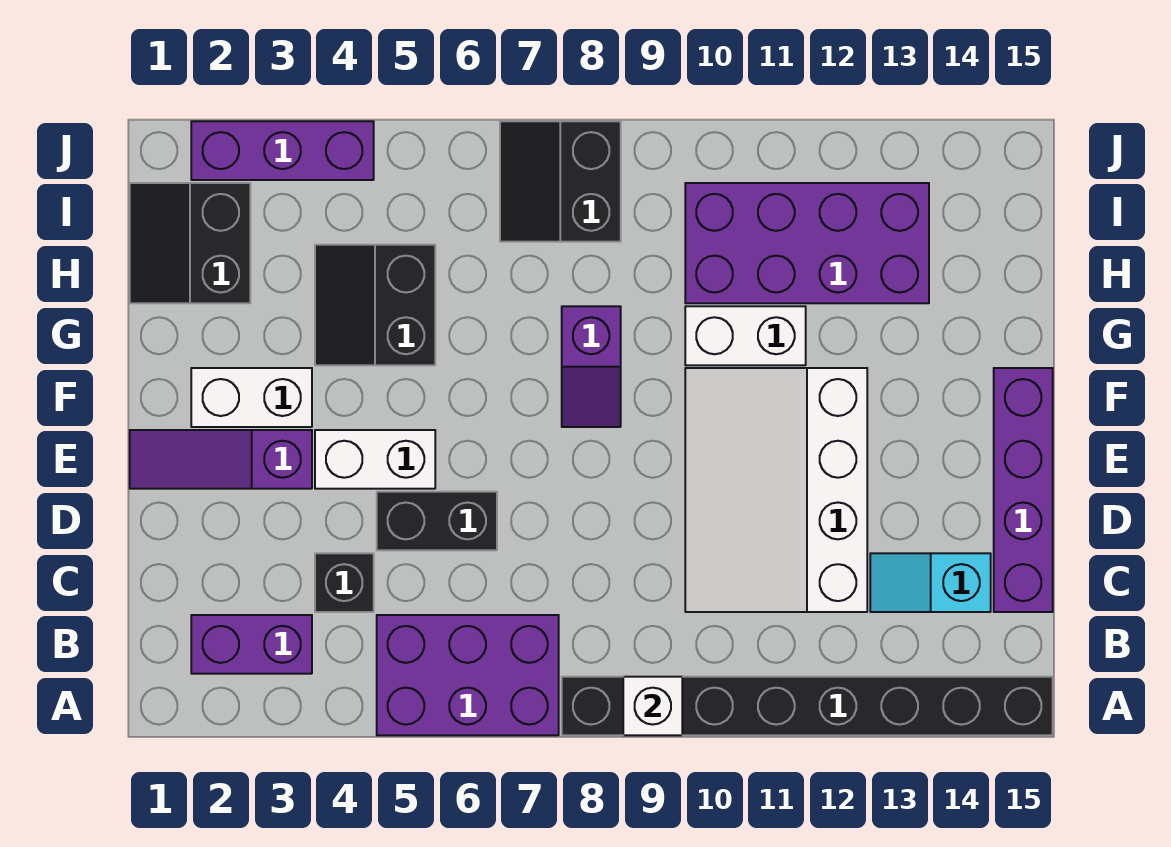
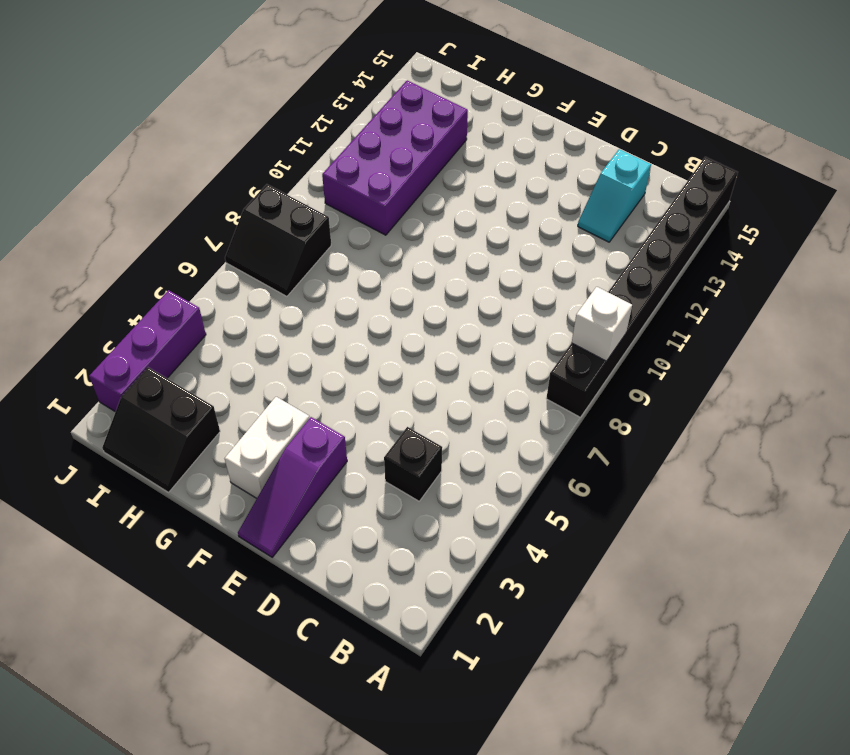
none -> purple brick A5:B7 level 1
none -> purple brick B2:B3 level 1
none -> white slope C10:F12 level 1 top 12

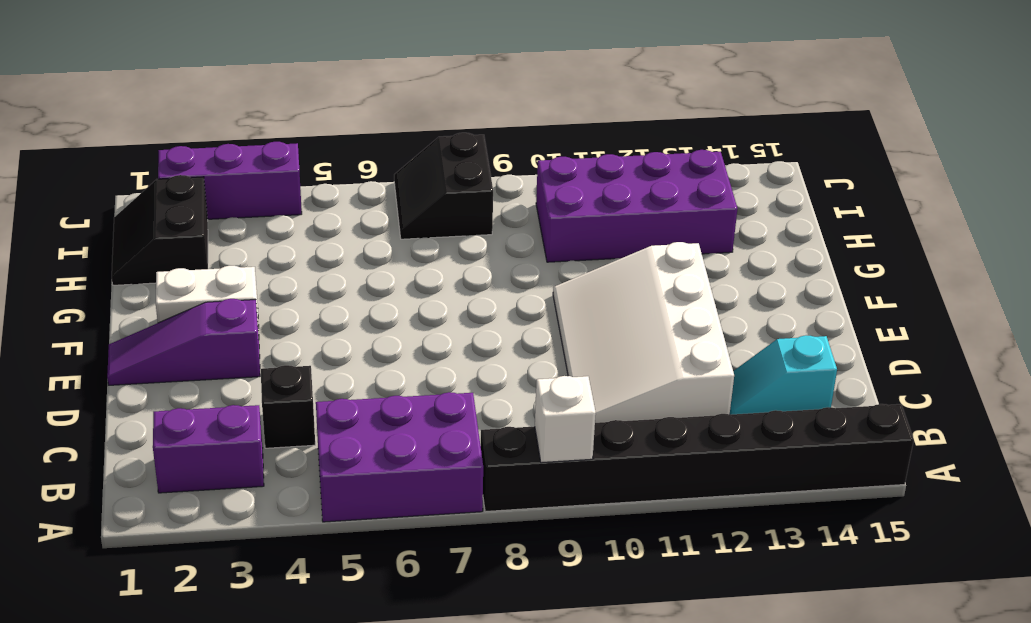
none -> purple brick C15:F15 level 1
none -> black brick D5:D6 level 1
none -> white brick E4:E5 level 1

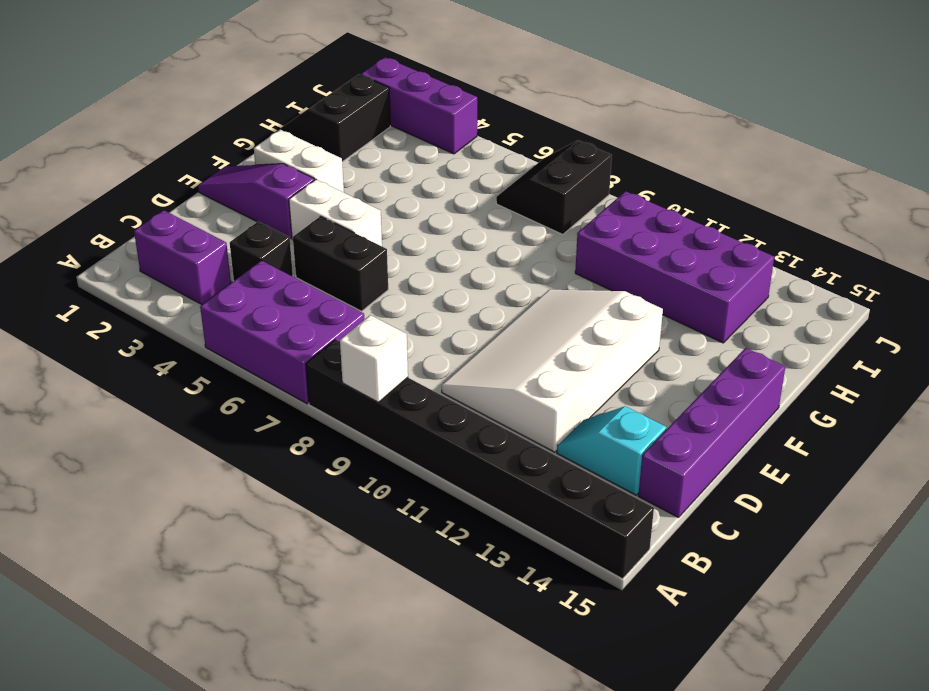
none -> purple slope F8:G8 level 1 top G
none -> black slope G4:H5 level 1 top 5
none -> white brick G10:G11 level 1

